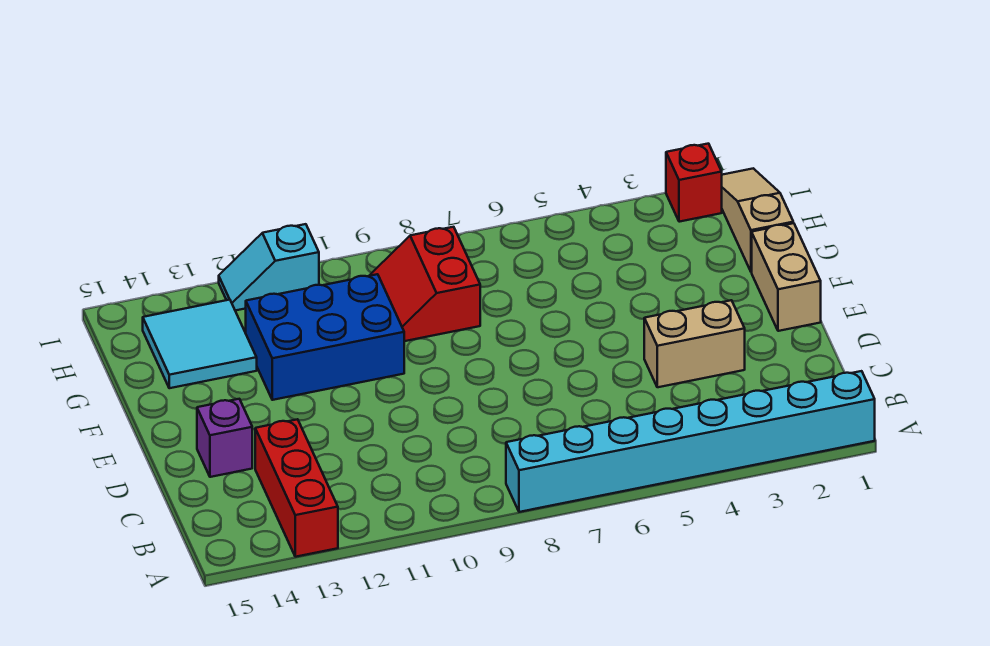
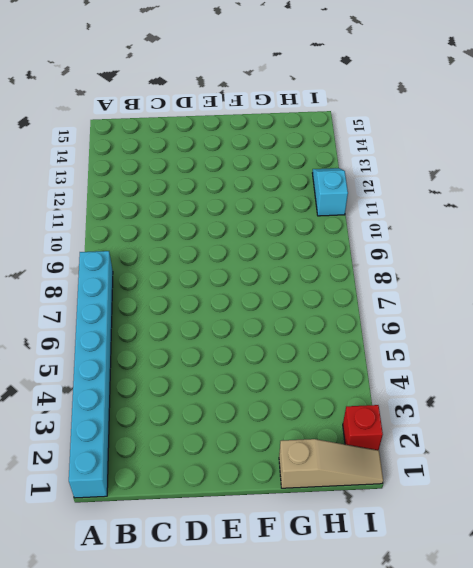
none -> red brick A13:C13 level 1
none -> tan brick D3:D4 level 1

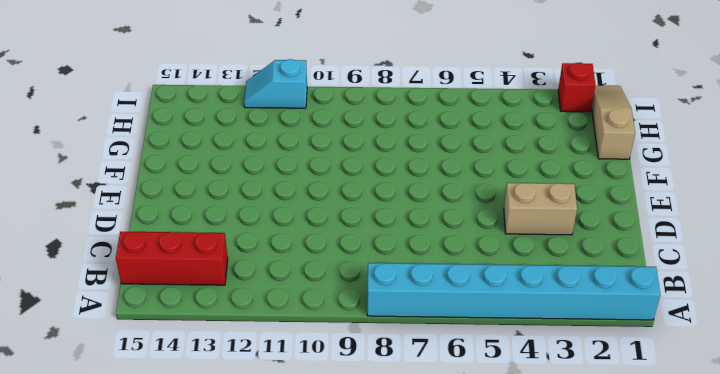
red brick B13:B15 level 1 -> red brick A13:C13 level 1
none -> purple brick D14 level 1
none -> tan brick E1:F1 level 1

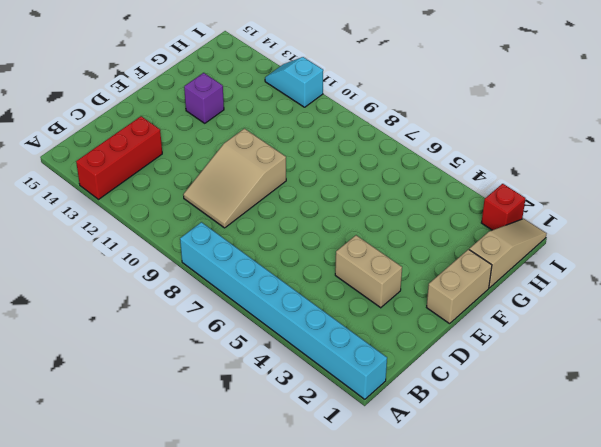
tan slope C9:E10 level 1 top E -> none
purple brick F13 level 1 -> purple brick D14 level 1
none -> blue brick F10:G12 level 1
none -> red slope G8:H9 level 1 top 8

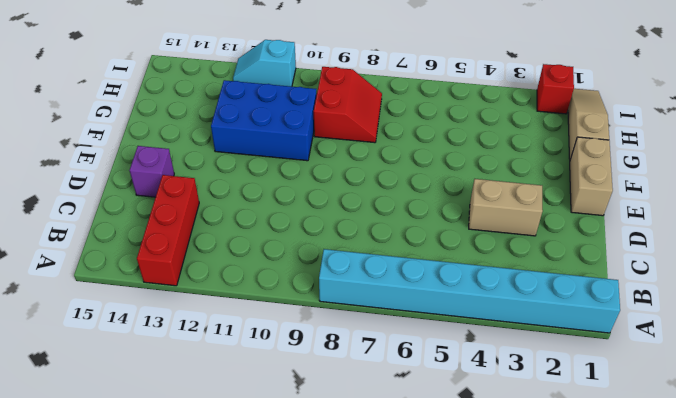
red slope G8:H9 level 1 top 9 -> red slope G8:H9 level 1 top 8
none -> cyan tile G13:H14 level 1

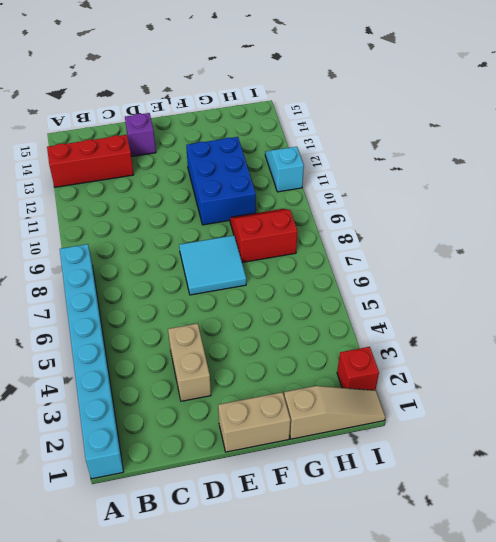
cyan tile E7:F8 level 1 -> cyan tile G13:H14 level 1

